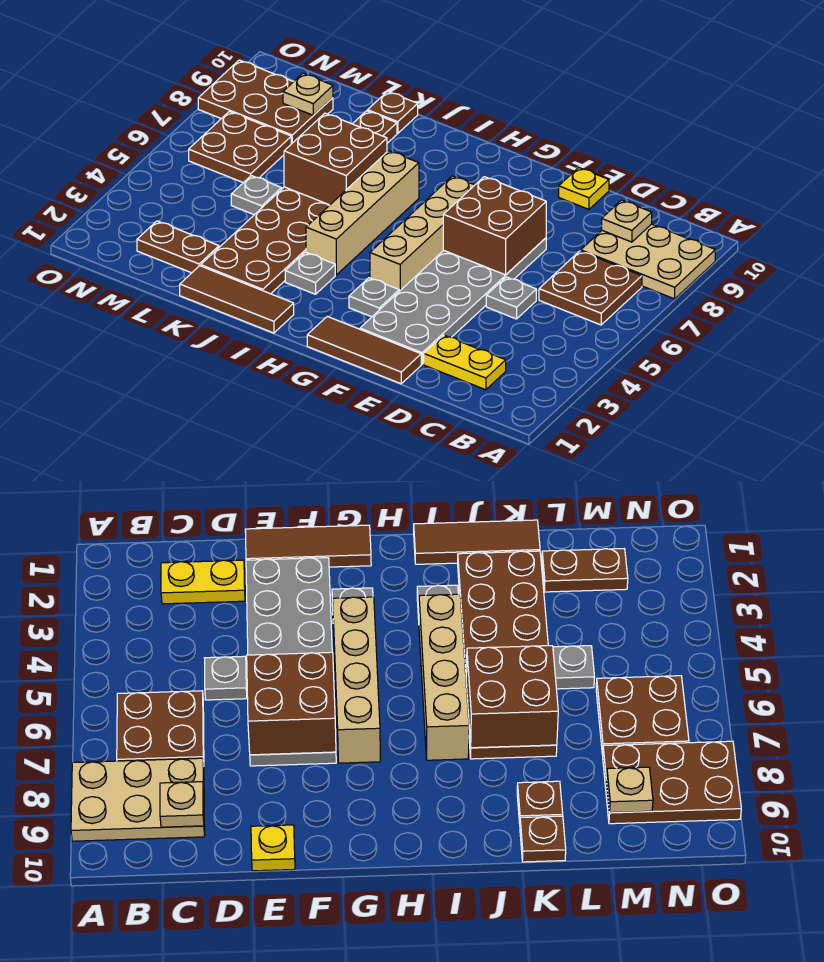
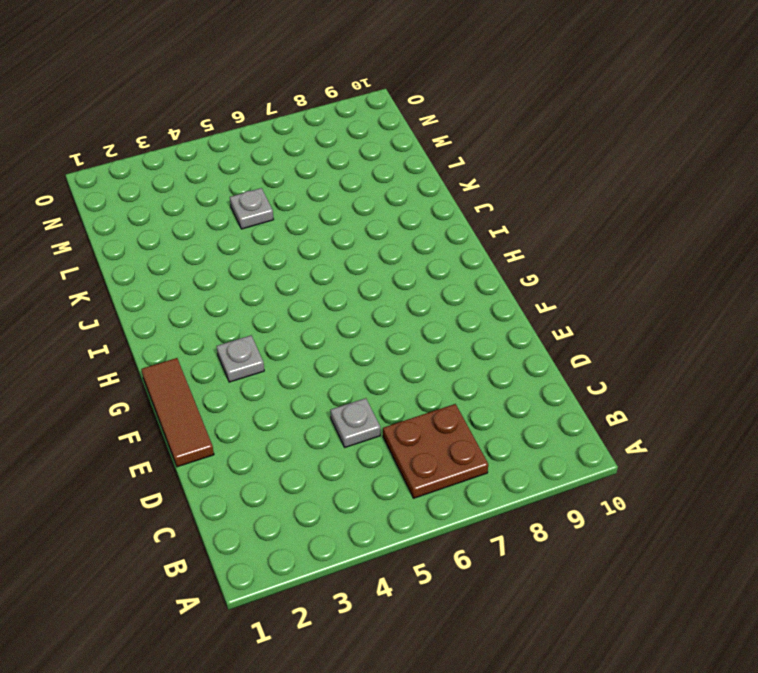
none -> tan plate A8:C9 level 1
none -> yellow plate C2:D2 level 1
none -> grey plate E2:F7 level 1

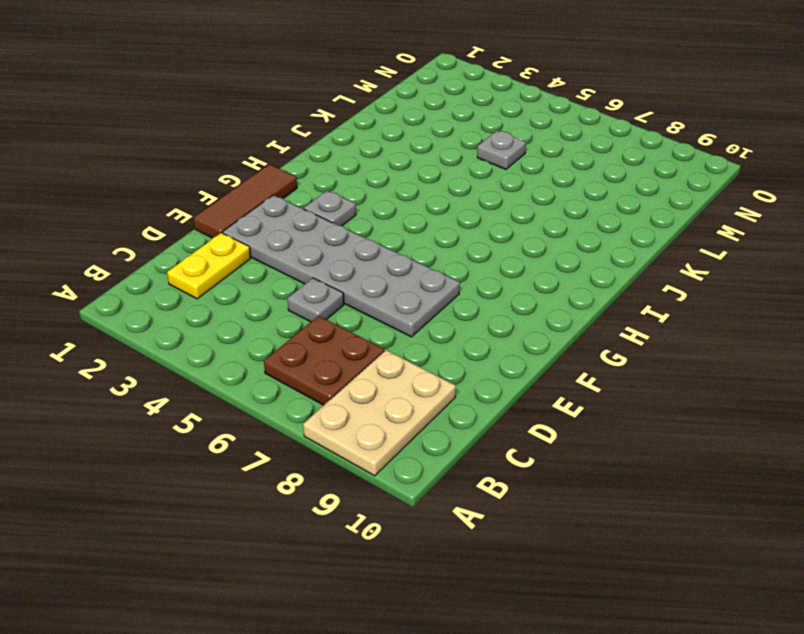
none -> yellow plate E10 level 1
none -> tan brick G4:G7 level 1
none -> brown tile I1:K1 level 1

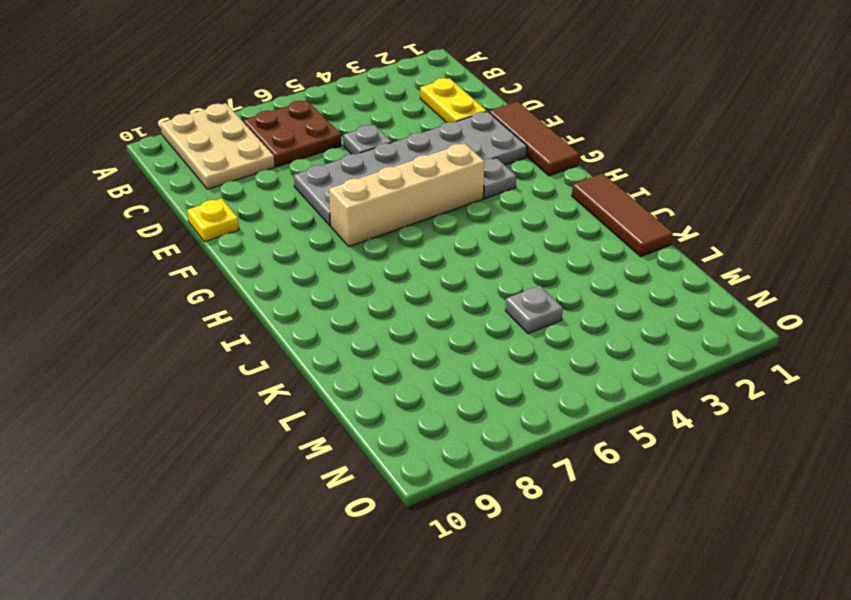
none -> grey plate I3 level 1
none -> tan brick I4:I7 level 1
none -> brown plate J2:K7 level 1

